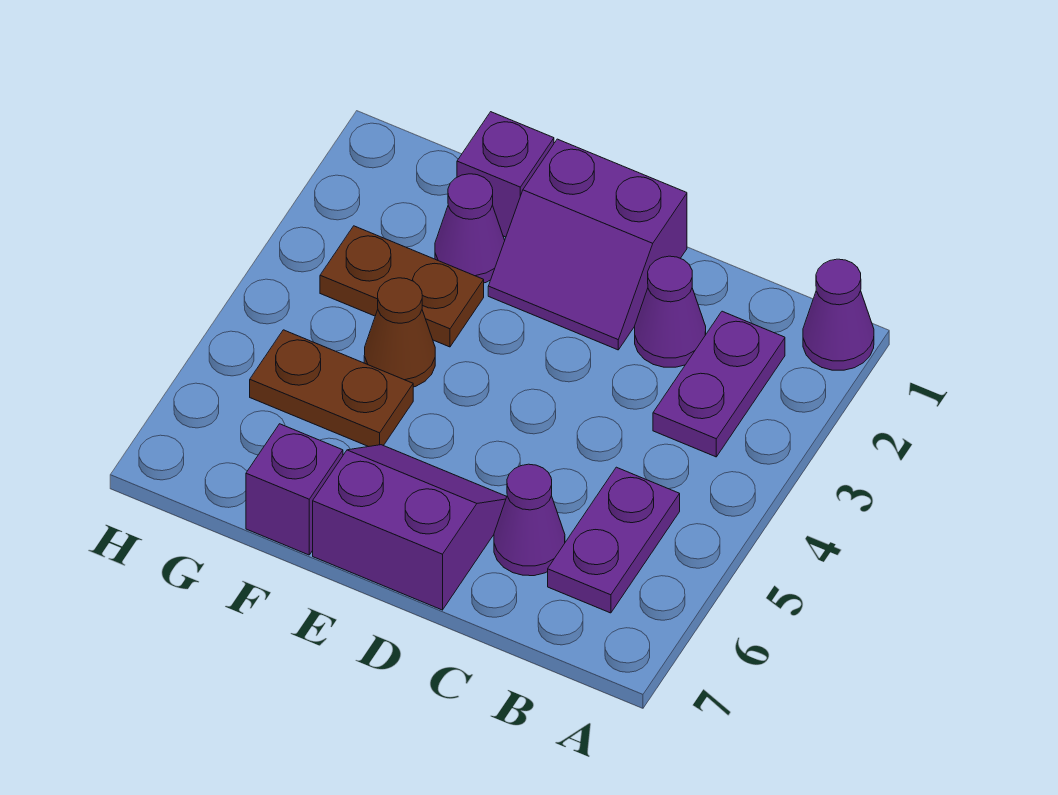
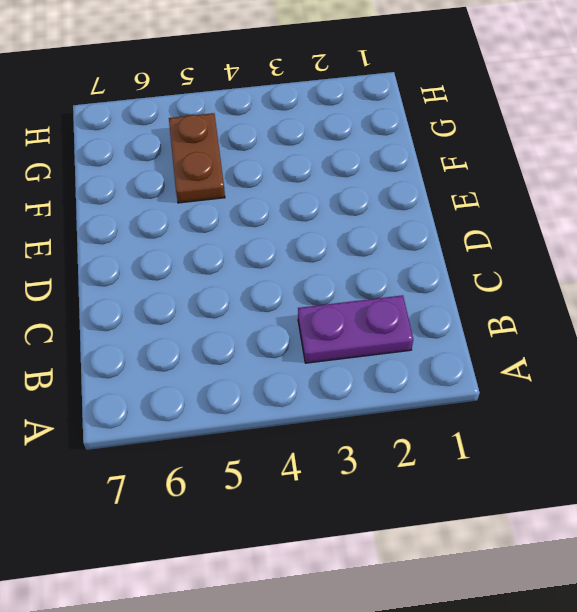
none -> purple cone A1 level 1
none -> purple plate B5:B6 level 1
none -> purple cone C2 level 1

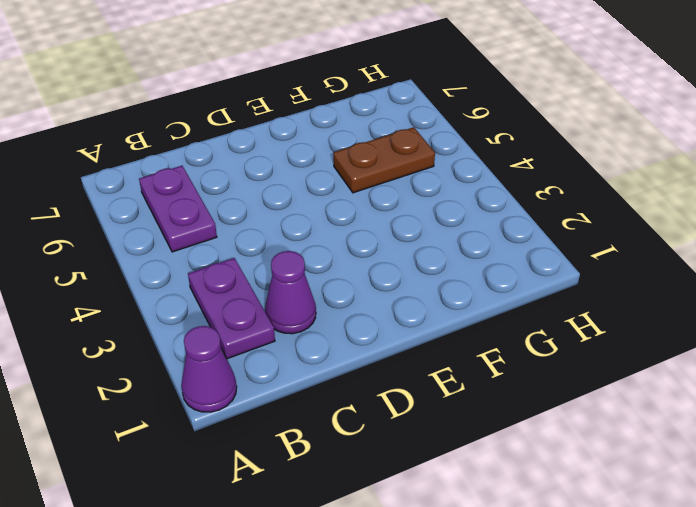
none -> purple cone C6 level 1
none -> purple slope D1:E2 level 1 top 1
none -> purple slope D6:E7 level 1 top 7

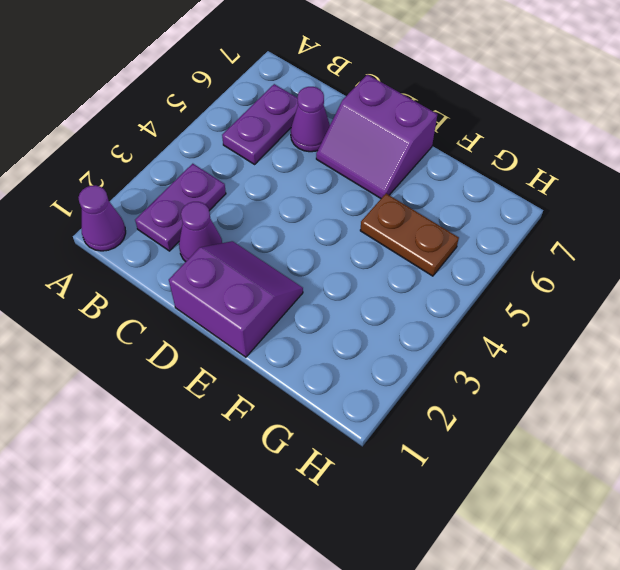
none -> purple brick F1 level 1
none -> purple cone F2 level 1
none -> brown plate F3:G3 level 1

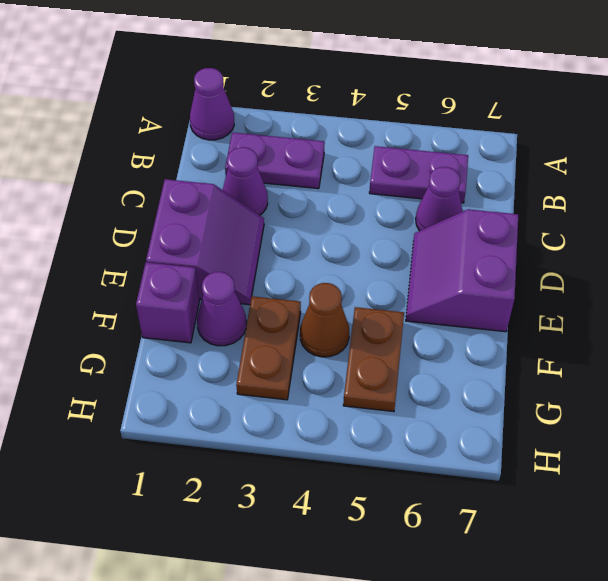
none -> purple brick F7 level 1

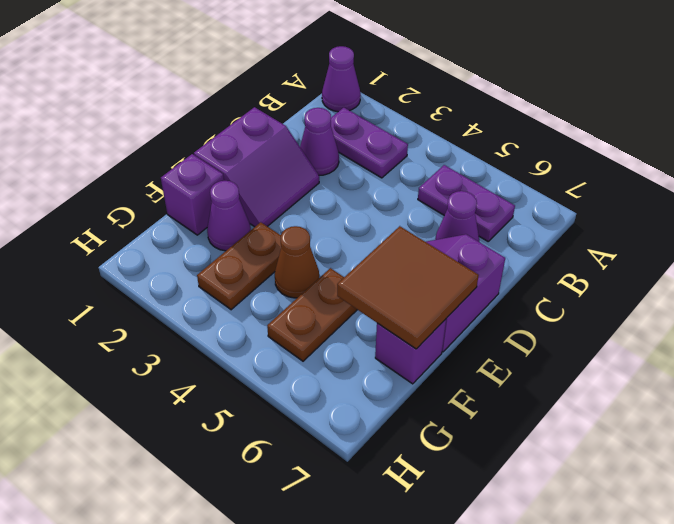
brown tile E6:F7 level 2 -> none

